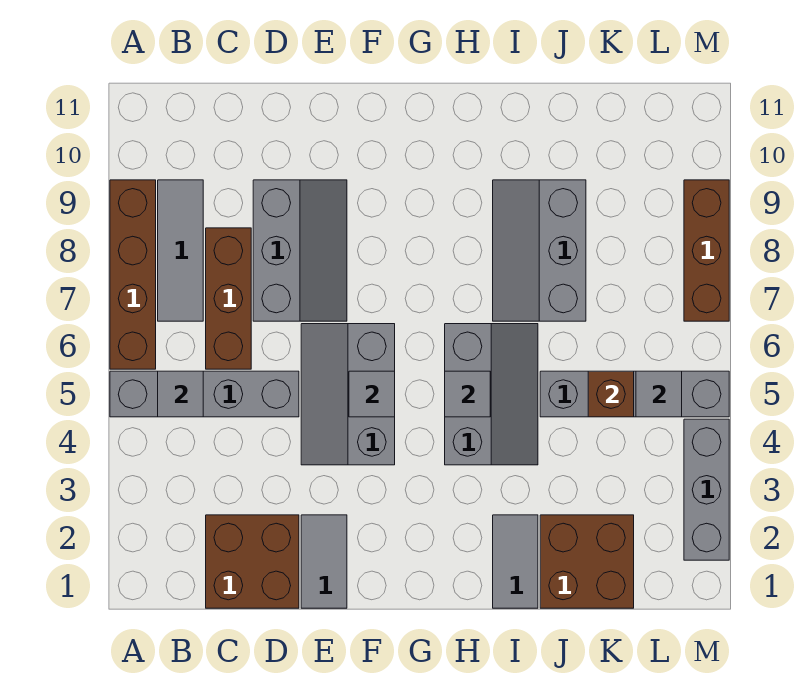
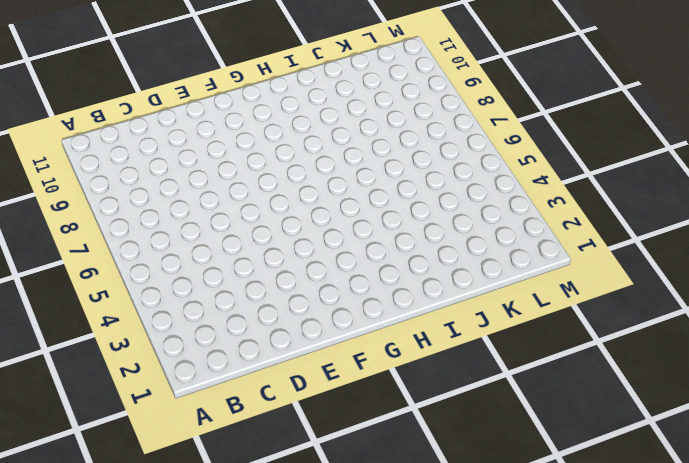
none -> grey brick A5:D5 level 1
none -> brown brick A6:A9 level 1
none -> grey tile B7:B9 level 1

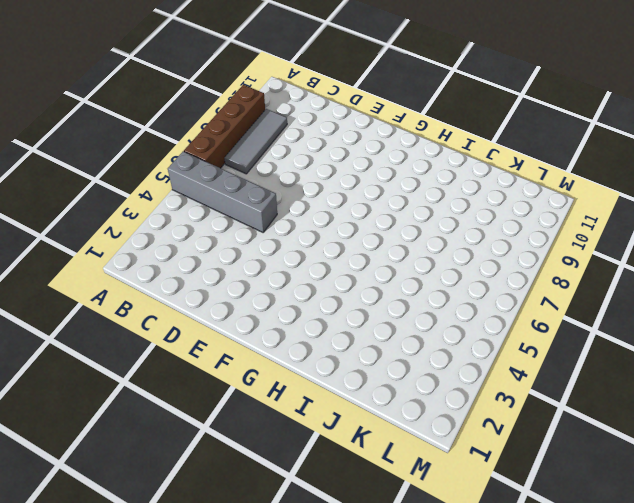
none -> brown brick C1:D2 level 1
none -> brown brick C6:C8 level 1
none -> grey slope D7:E9 level 1 top D

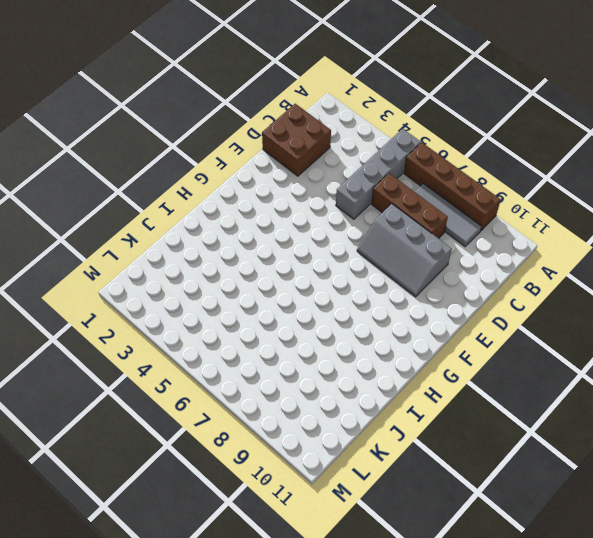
none -> grey tile E1:E2 level 1
none -> grey slope E4:F6 level 1 top F
none -> grey slope H4:I6 level 1 top H

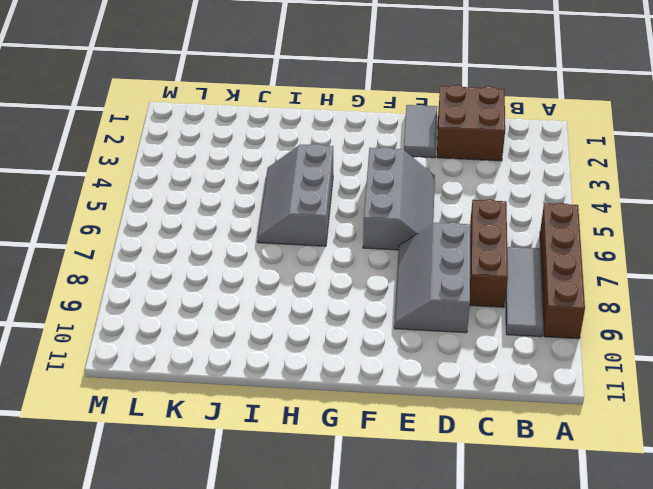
none -> grey brick A5:D5 level 1
none -> grey tile I1:I2 level 1
none -> grey slope I7:J9 level 1 top J

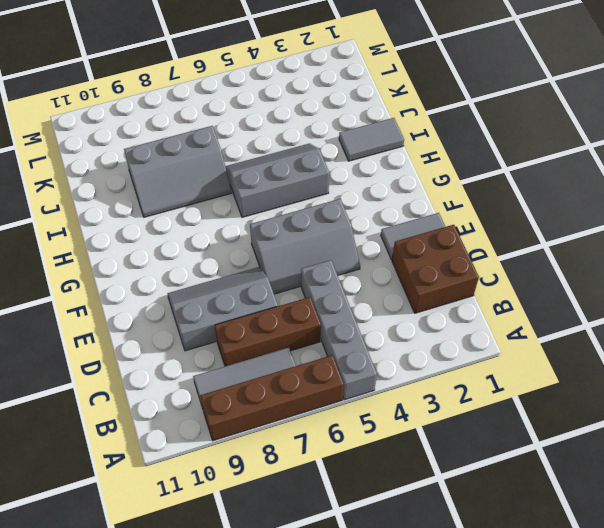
none -> brown brick J1:K2 level 1
none -> grey brick J5:M5 level 1
none -> grey brick M2:M4 level 1

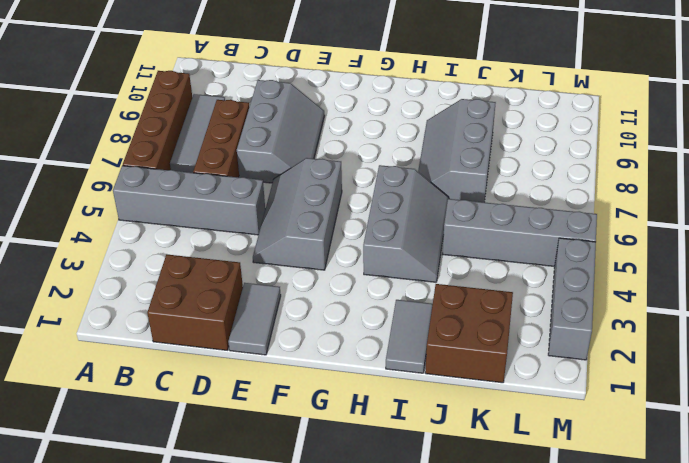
none -> brown brick M7:M9 level 1
none -> grey tile B5 level 2
none -> grey tile F5 level 2

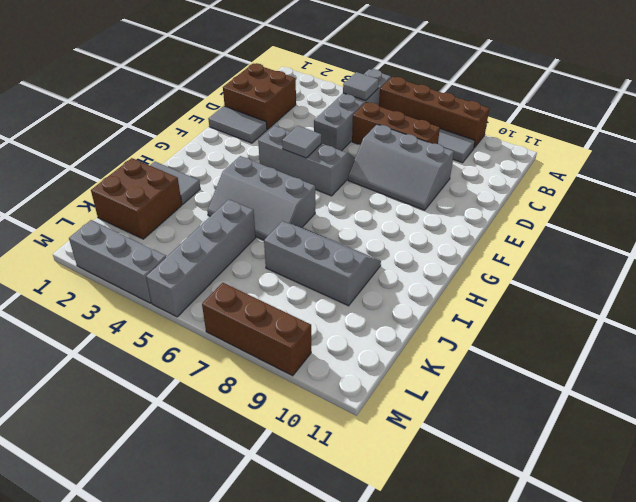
none -> grey tile H5 level 2
none -> brown brick K5 level 2
none -> grey tile L5 level 2

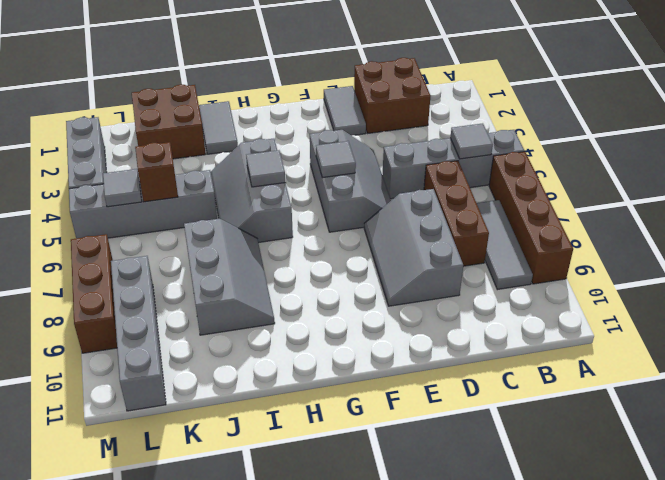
grey brick L8:L11 level 1 -> none

